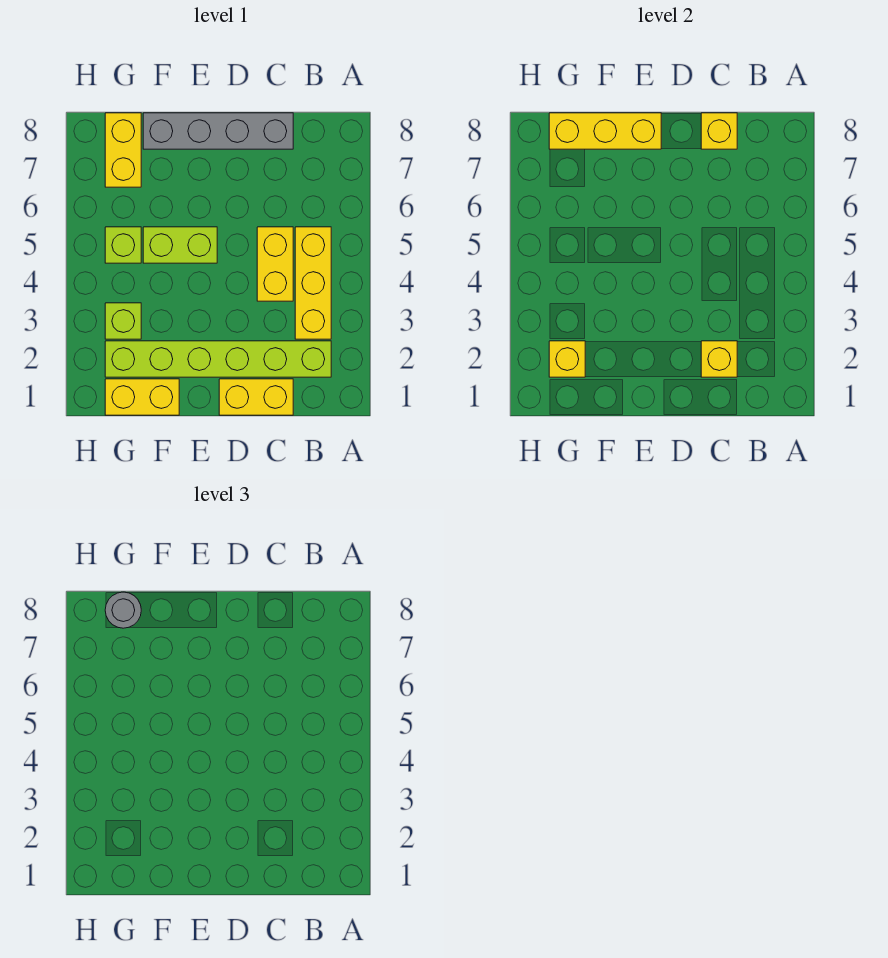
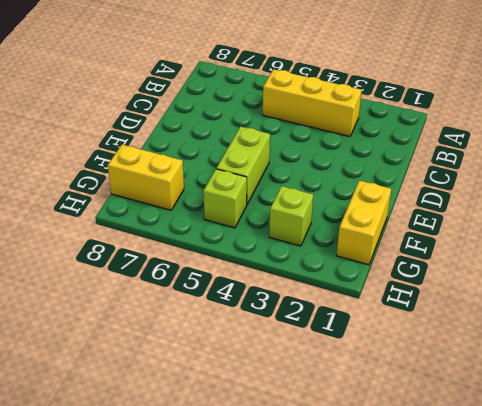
none -> lime brick B2:G2 level 1
none -> yellow brick C1:D1 level 1
none -> yellow brick C4:C5 level 1

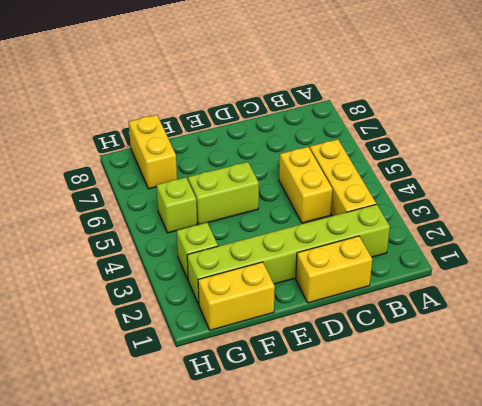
none -> grey brick C8:F8 level 1
none -> yellow brick C2 level 2
none -> yellow brick C8 level 2

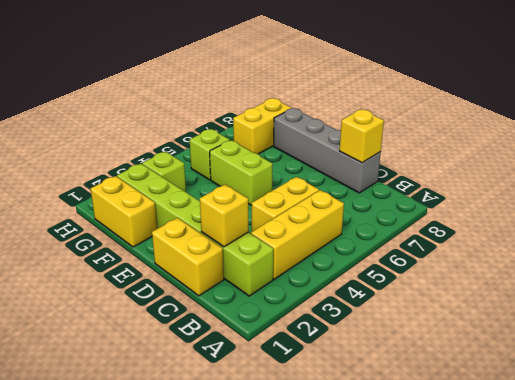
none -> yellow brick E8:G8 level 2
none -> yellow brick G2 level 2
none -> grey round brick G8 level 3

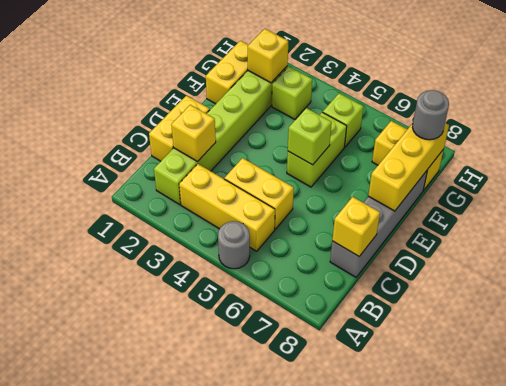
grey round brick A5 level 1 -> none
lime brick E5 level 2 -> none

